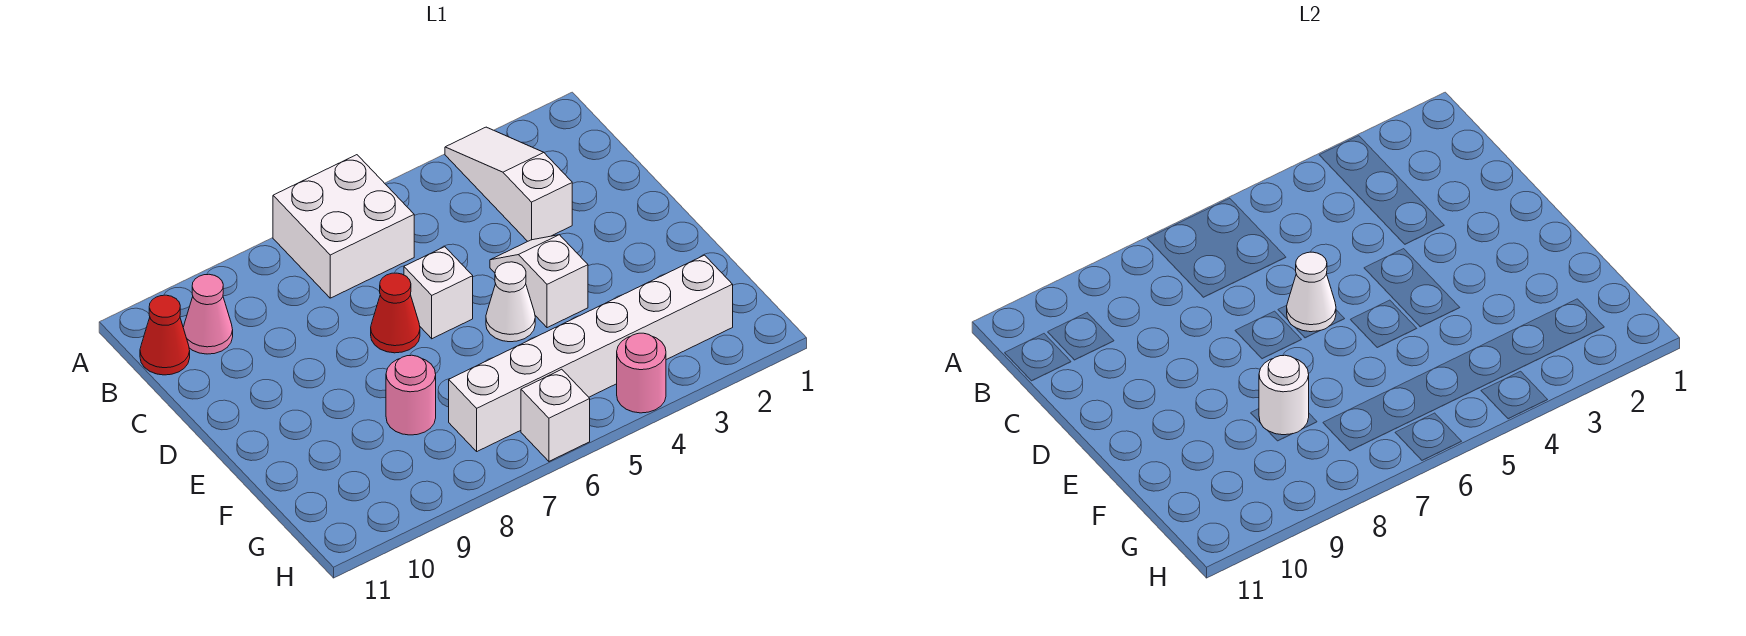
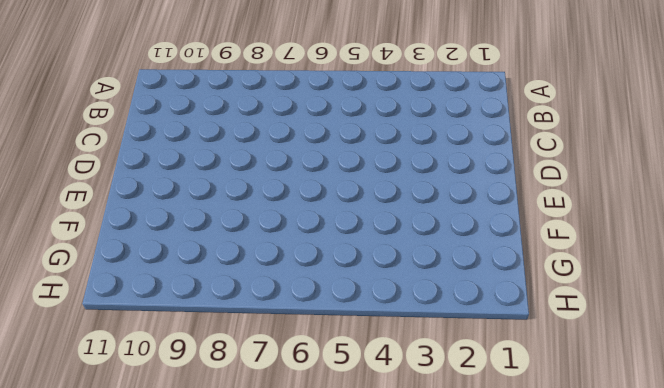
none -> white slope A3:C3 level 1 top C
none -> white brick A6:B7 level 1
none -> pink cone B10 level 1

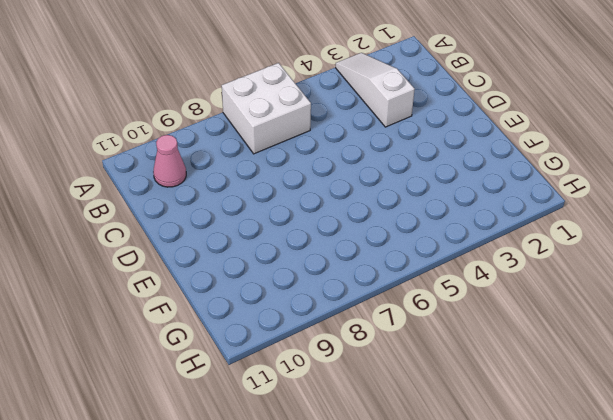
none -> red cone B11 level 1
none -> white slope D4:E4 level 1 top E
none -> white brick D6 level 1

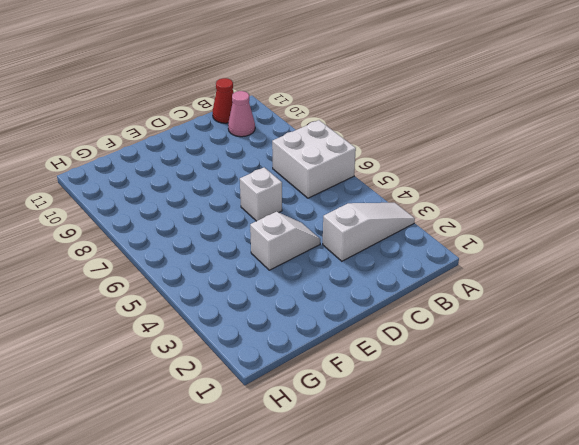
none -> red cone D7 level 1
none -> white cone E5 level 1
none -> pink round brick F8 level 1

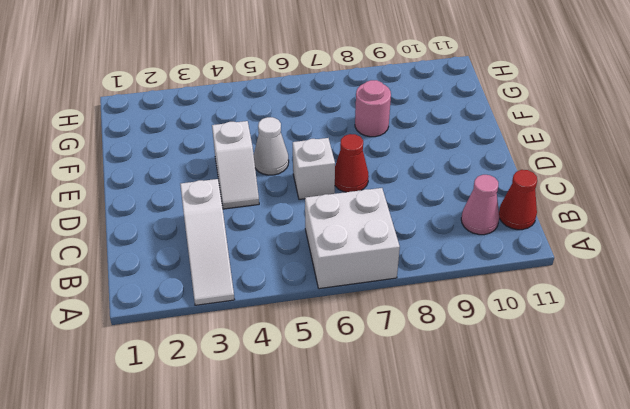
none -> white brick G2:G7 level 1
none -> pink round brick H4 level 1
none -> white brick H6 level 1

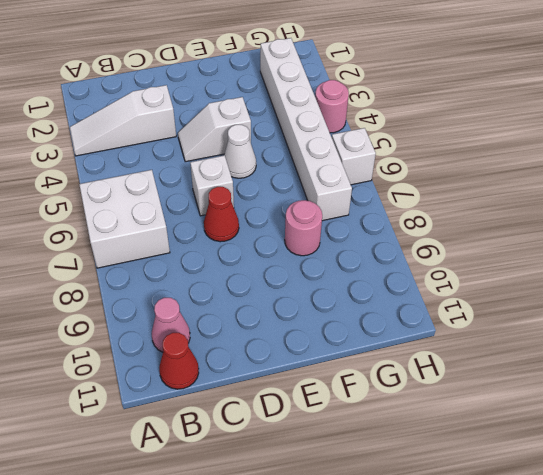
none -> white cone D6 level 2
none -> white round brick F8 level 2

